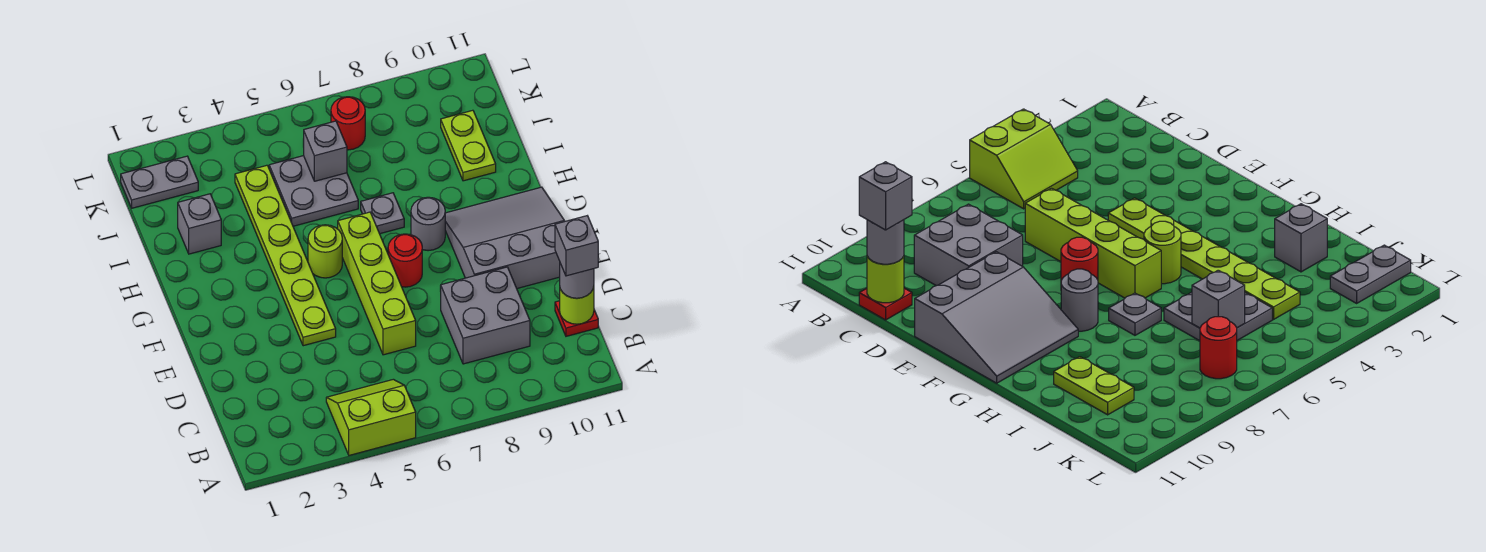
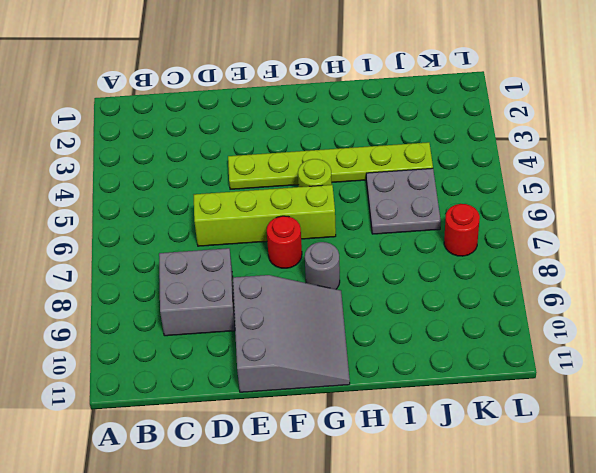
none -> lime slope A4:B5 level 1 top A
none -> red plate C11 level 1
none -> grey plate H7 level 1

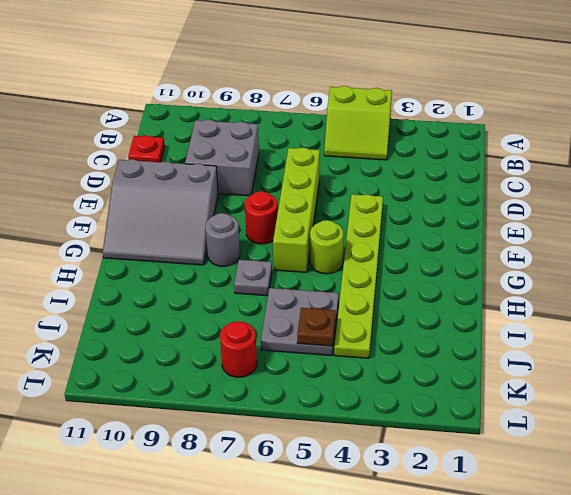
brown plate J5 level 2 -> none
none -> grey brick I2 level 1
none -> lime plate I10:J10 level 1
none -> grey plate K1:K2 level 1

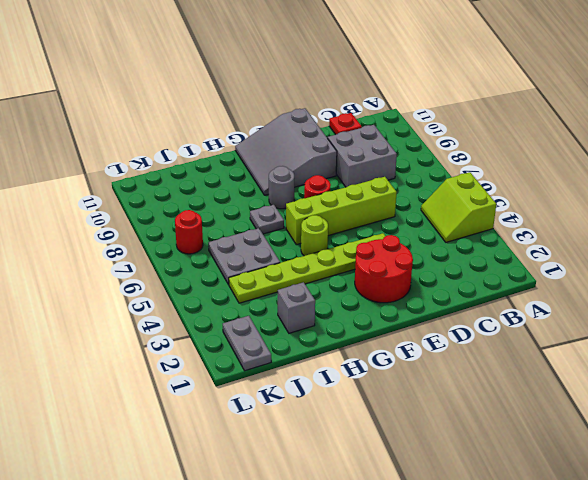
red round brick E2:F3 level 1 -> none
none -> lime plate I10:J10 level 1
none -> lime round brick C11 level 2
none -> grey brick J6 level 2

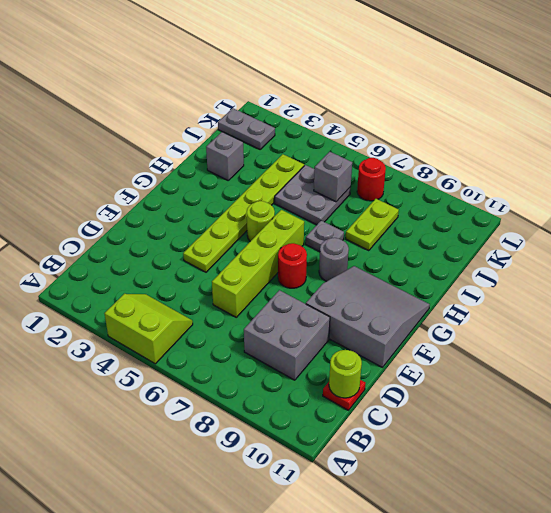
lime plate I8:J8 level 1 -> lime plate I10:J10 level 1
none -> grey round brick C11 level 3
none -> grey brick C11 level 4

